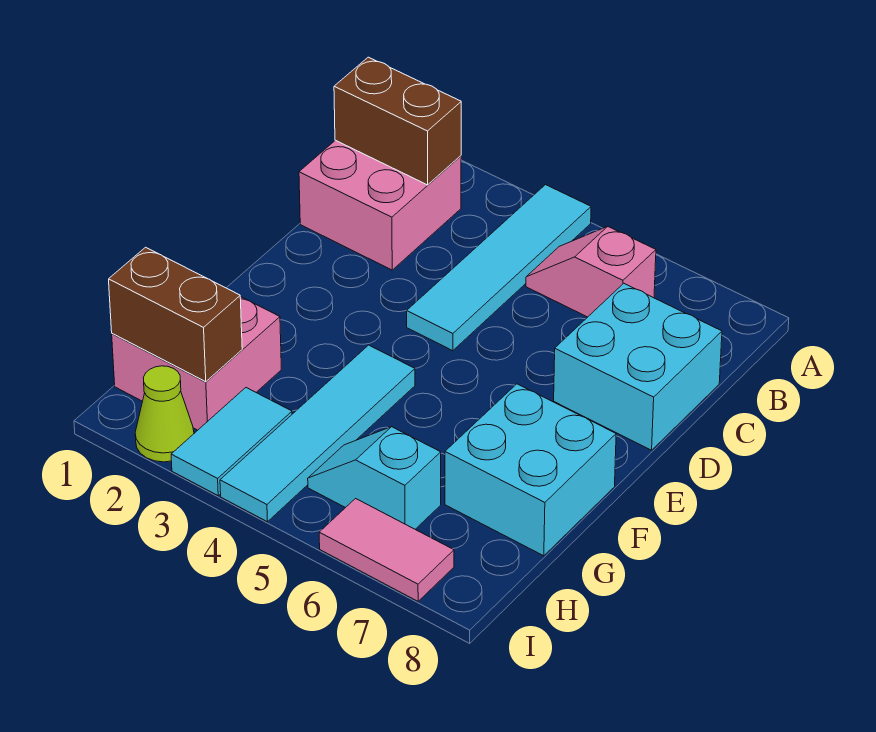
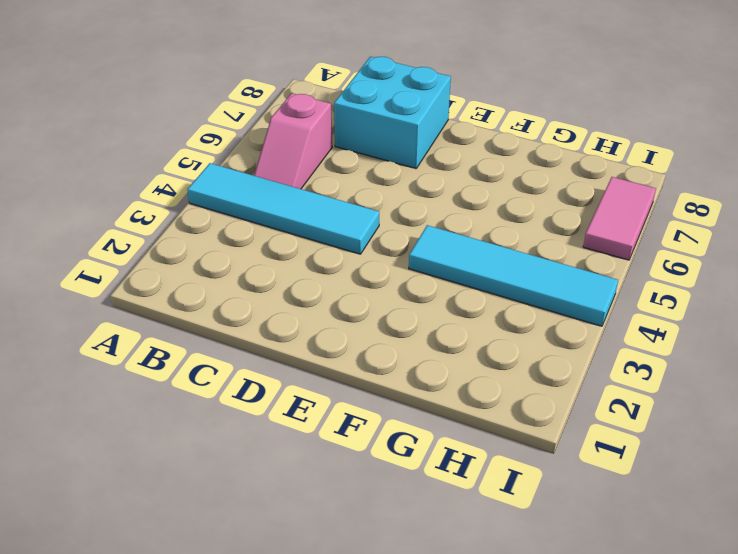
none -> pink brick B1:C2 level 1
none -> cyan brick F7:G8 level 1
none -> pink brick G1:H2 level 1

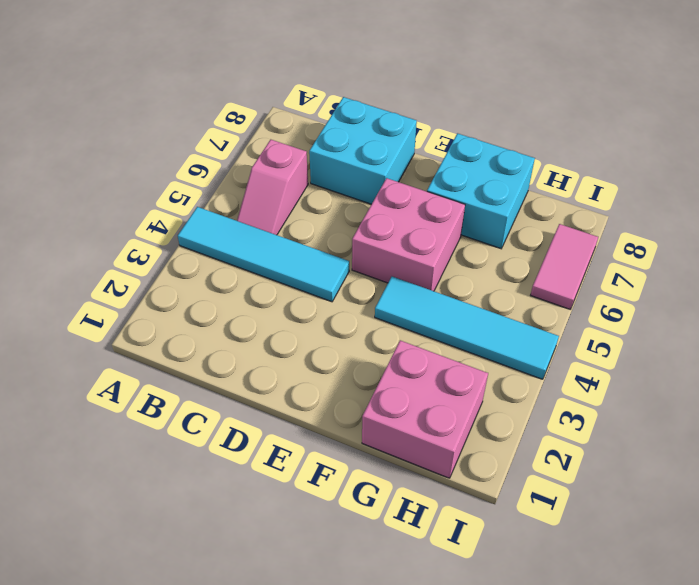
pink brick E5:F6 level 1 -> pink brick B1:C2 level 1
none -> cyan tile H3:I3 level 1
none -> cyan slope H5:H6 level 1 top 6
none -> lime cone I2 level 1

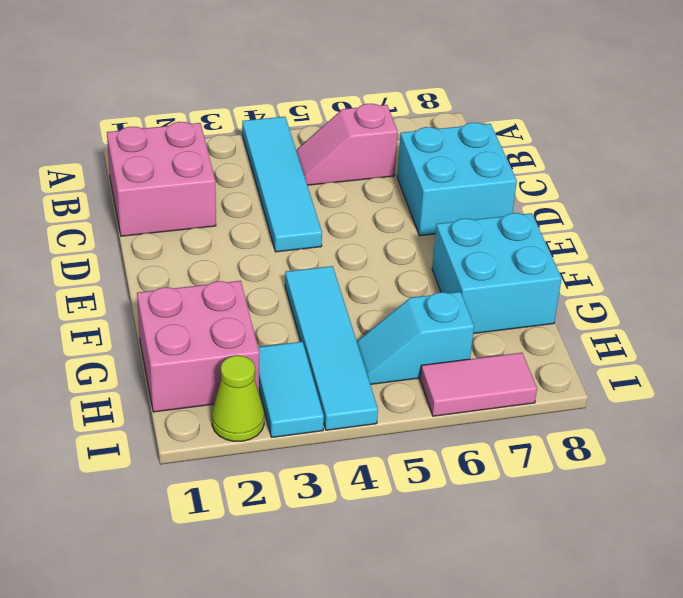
none -> brown brick B1:B2 level 2
none -> brown brick H1:H2 level 2

